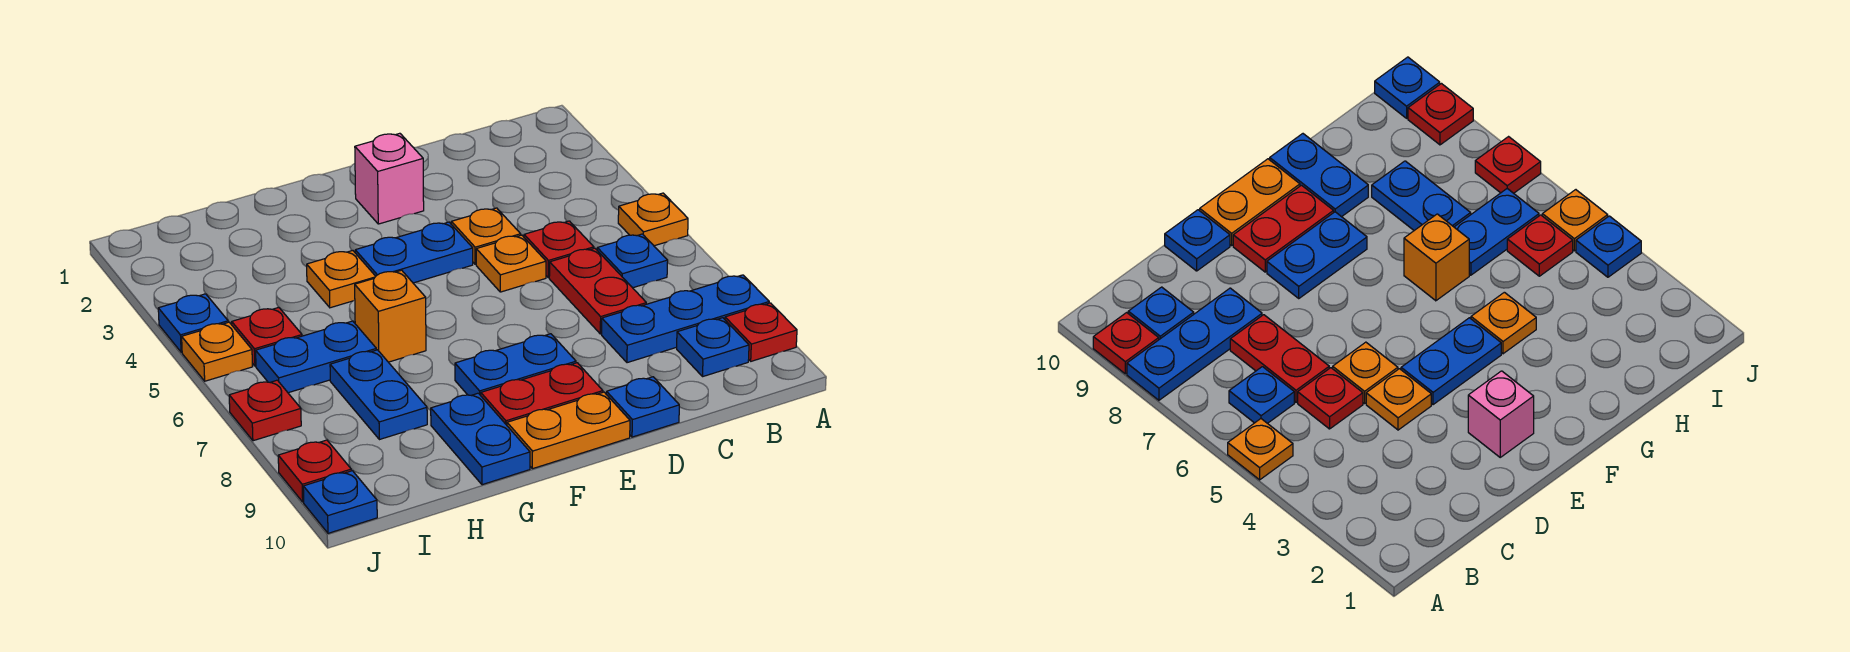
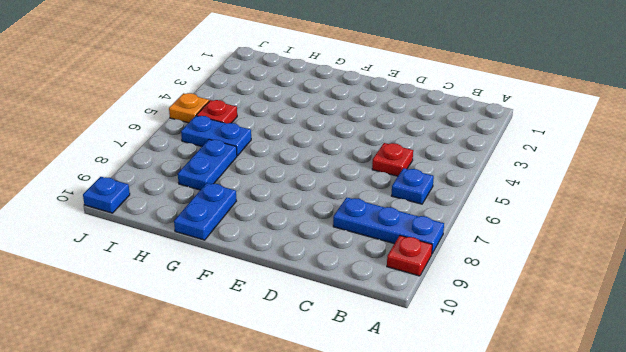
none -> orange plate A5 level 1
none -> blue plate B9 level 1
none -> red plate C6:C7 level 1

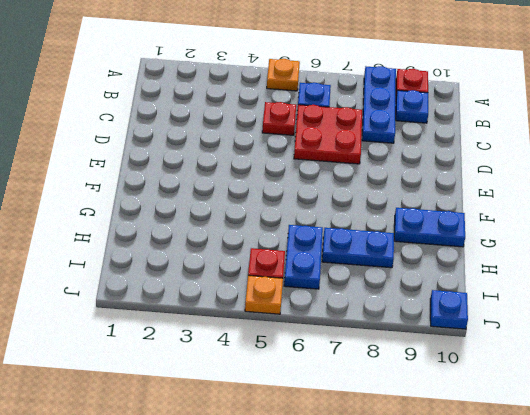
red plate C6:D7 level 1 -> red plate C6:C7 level 1
none -> orange plate D4 level 1
none -> orange plate D5 level 1
none -> blue plate D10 level 1

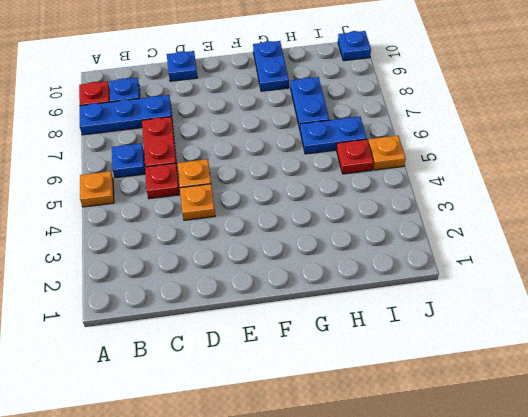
none -> pink brick E2 level 1
none -> blue plate E4:F4 level 1
none -> blue plate E8:F8 level 1

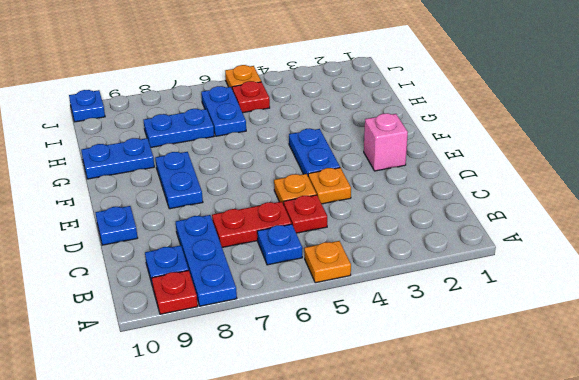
none -> red plate E9:F9 level 1
none -> orange plate E10:F10 level 1
none -> orange plate G4 level 1

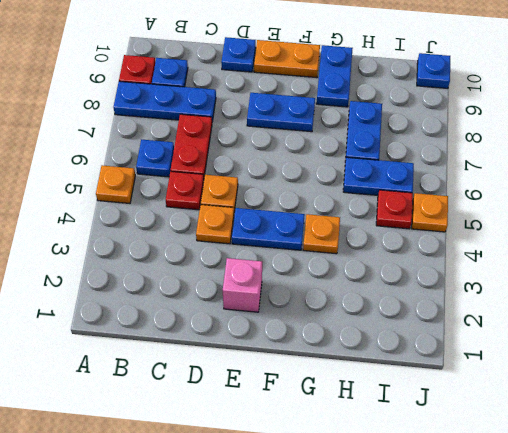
none -> red plate E9:F9 level 1
none -> orange brick G6 level 1
none -> blue plate J4 level 1

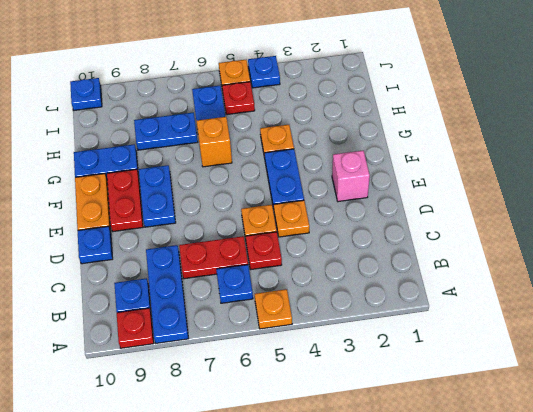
none -> red plate J7 level 1
none -> red plate J9 level 1

